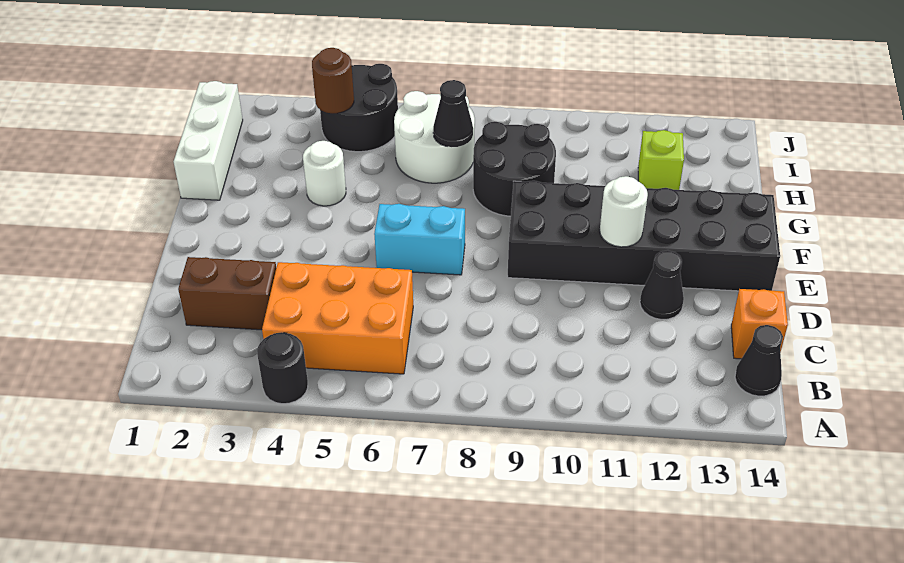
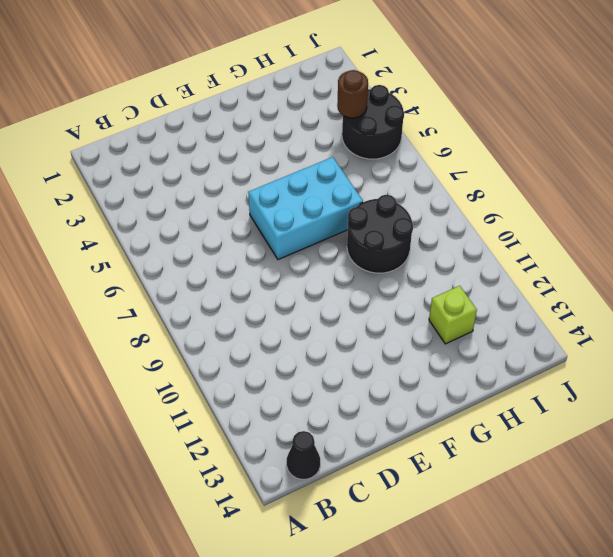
cyan brick E6:G7 level 1 -> cyan brick E6:E7 level 1
none -> black round brick A4 level 1
none -> orange brick B4:C6 level 1
none -> brown brick C2:C3 level 1

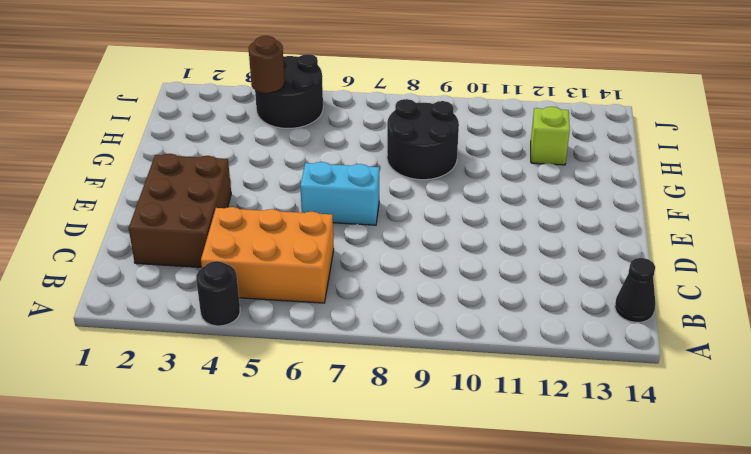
brown brick C2:E3 level 1 -> brown brick C2:C3 level 1
none -> orange brick C14 level 1
none -> black cone D12 level 1
none -> black brick E9:F14 level 1

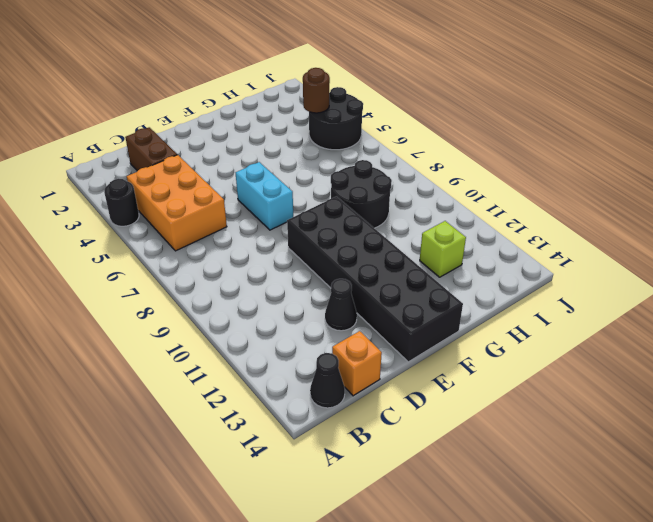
none -> white brick G1:I1 level 1
none -> white round brick G4 level 1
none -> white round brick H6:I7 level 1

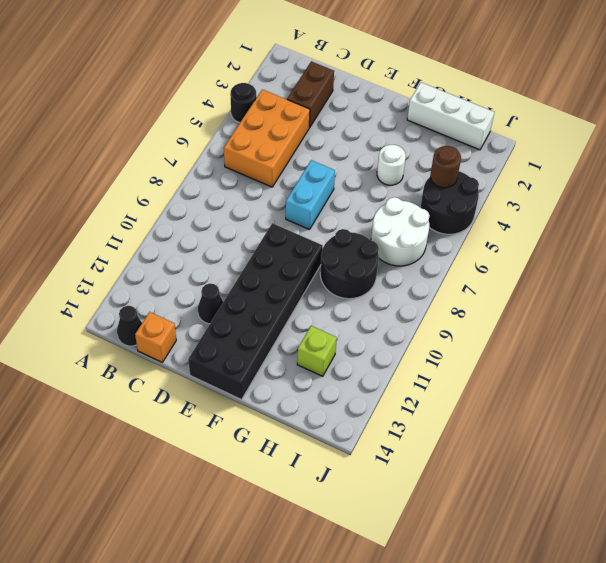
none -> white round brick E11 level 2
none -> black cone H7 level 2

